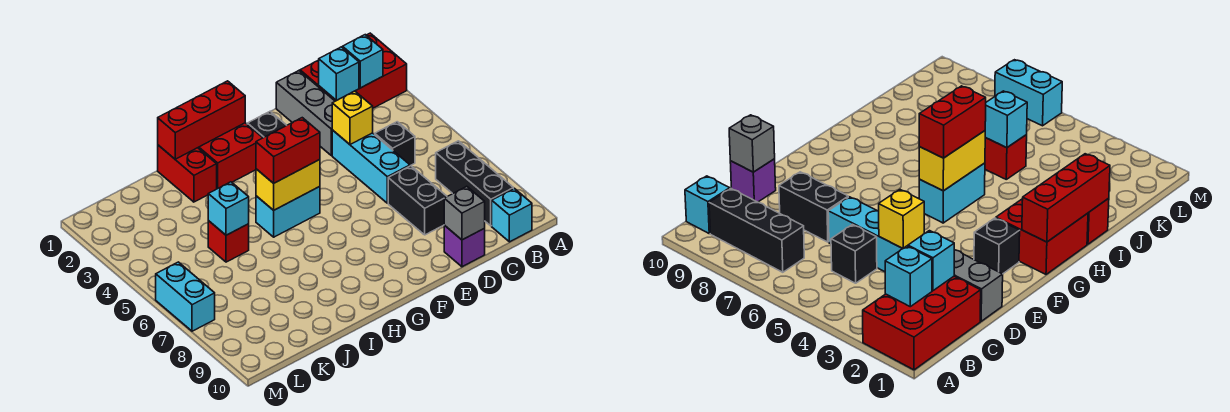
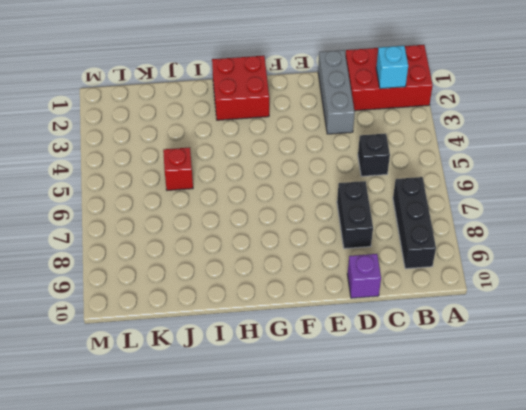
none -> cyan brick B10 level 1
none -> cyan brick D4:D6 level 1
none -> black brick F2 level 1

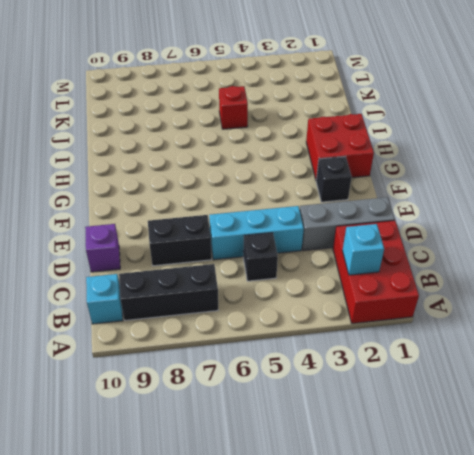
none -> cyan brick G5:H5 level 1
none -> red brick I1:I2 level 1
none -> cyan brick M6:M7 level 1

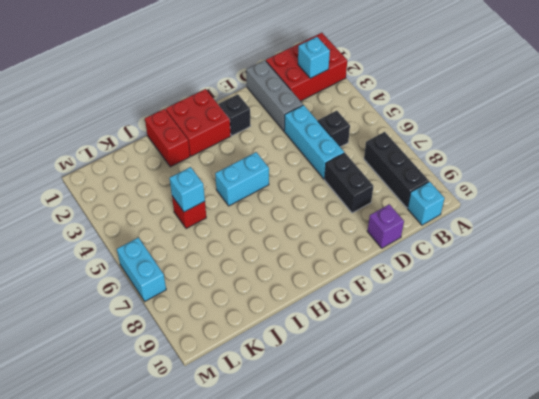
none -> cyan brick C2 level 2
none -> yellow brick D4 level 2
none -> grey brick D10 level 2

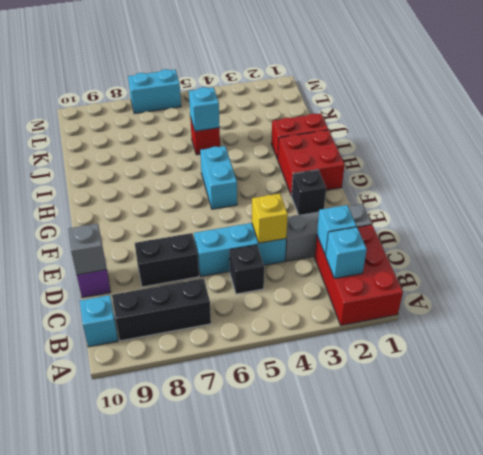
none -> red brick G1:I1 level 2
none -> yellow brick G5:H5 level 2
none -> red brick G5:H5 level 3

